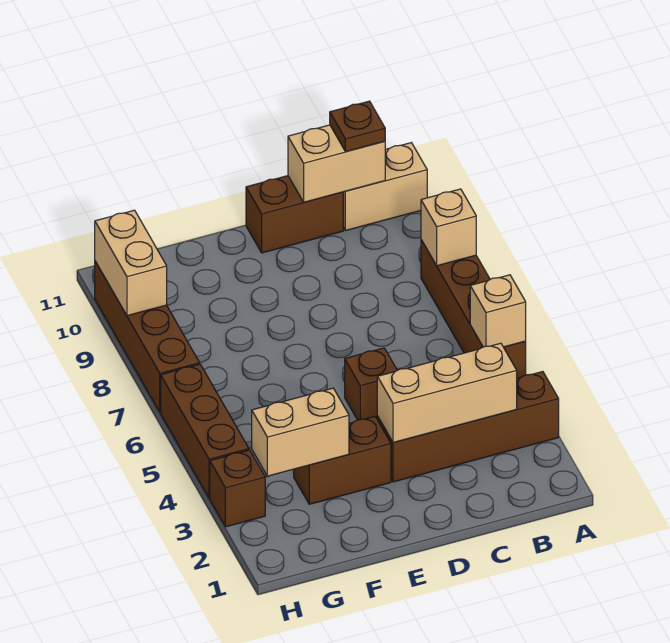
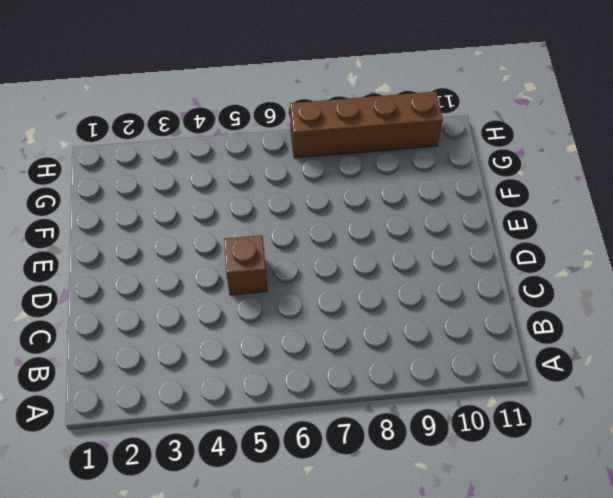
none -> brown brick A3:D3 level 1
none -> brown brick A5:A8 level 1
none -> tan brick A11:B11 level 1

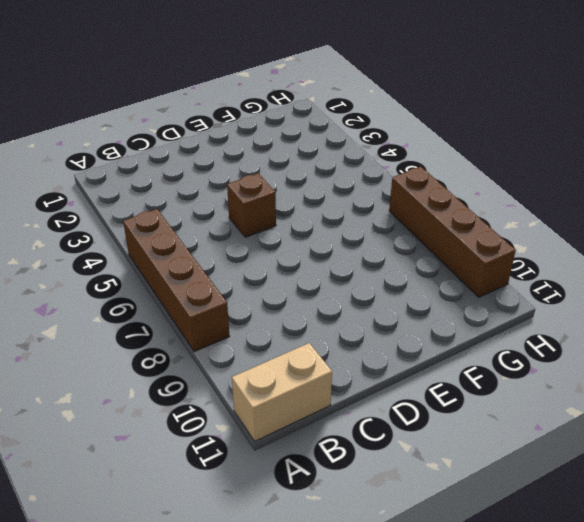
none -> brown brick A3:D3 level 1
none -> brown brick C11:D11 level 1
none -> brown brick E3:F3 level 1

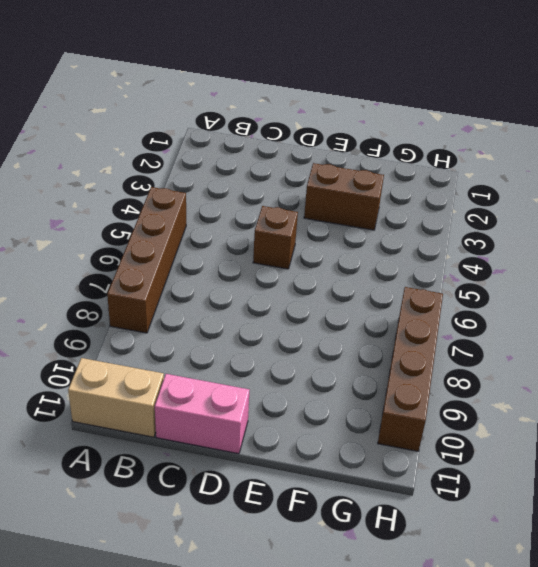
pink brick C11:D11 level 1 -> brown brick C11:D11 level 1
none -> brown brick A3:D3 level 1
none -> brown brick H3 level 1
none -> brown brick H4:H6 level 1

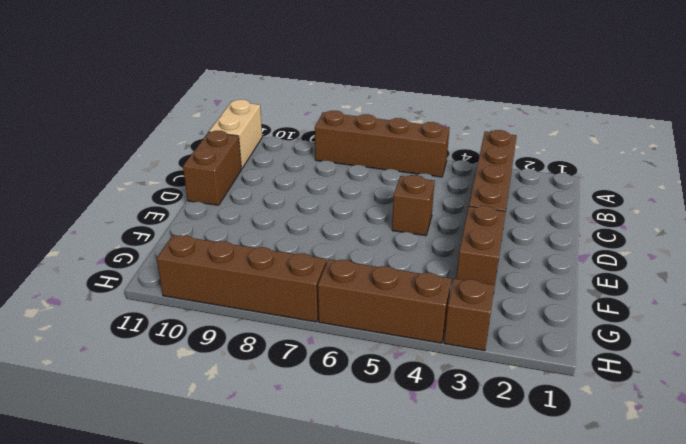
none -> tan brick A5 level 2
none -> tan brick A8 level 2
none -> tan brick B3:D3 level 2

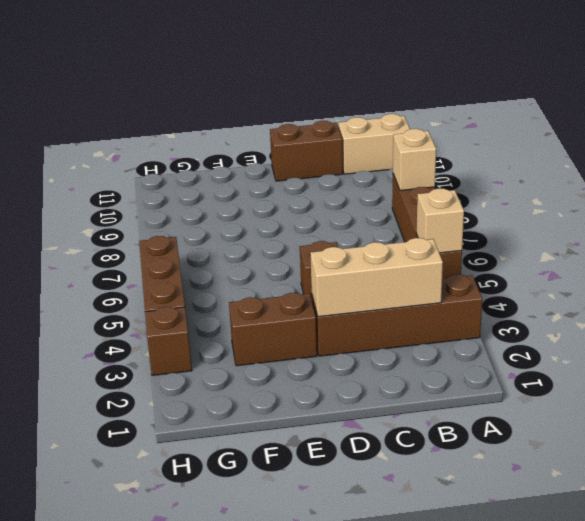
none -> brown brick H7:H10 level 1
none -> tan brick B11:C11 level 2
none -> tan brick F3:G3 level 2

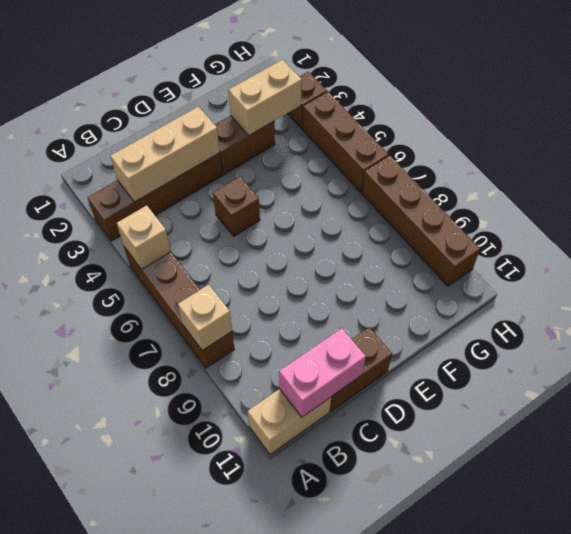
pink brick B11:C11 level 2 -> tan brick B11:C11 level 2
none -> tan brick H9:H10 level 2
none -> brown plate B11 level 3

